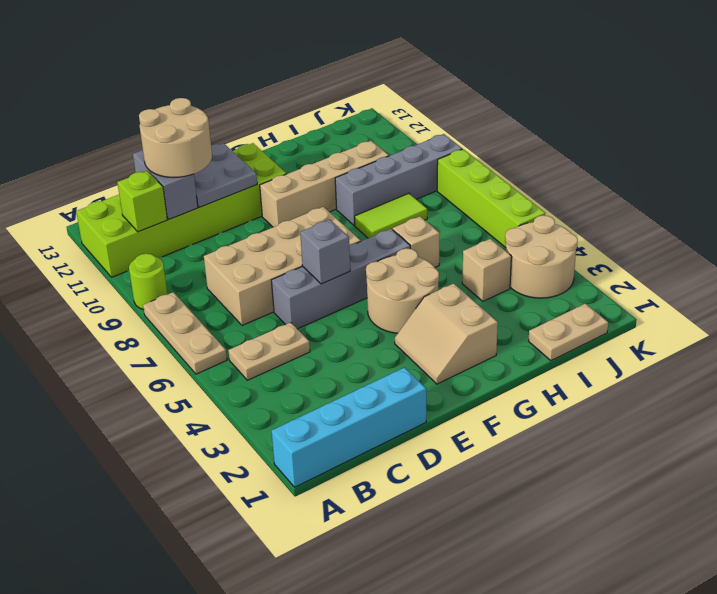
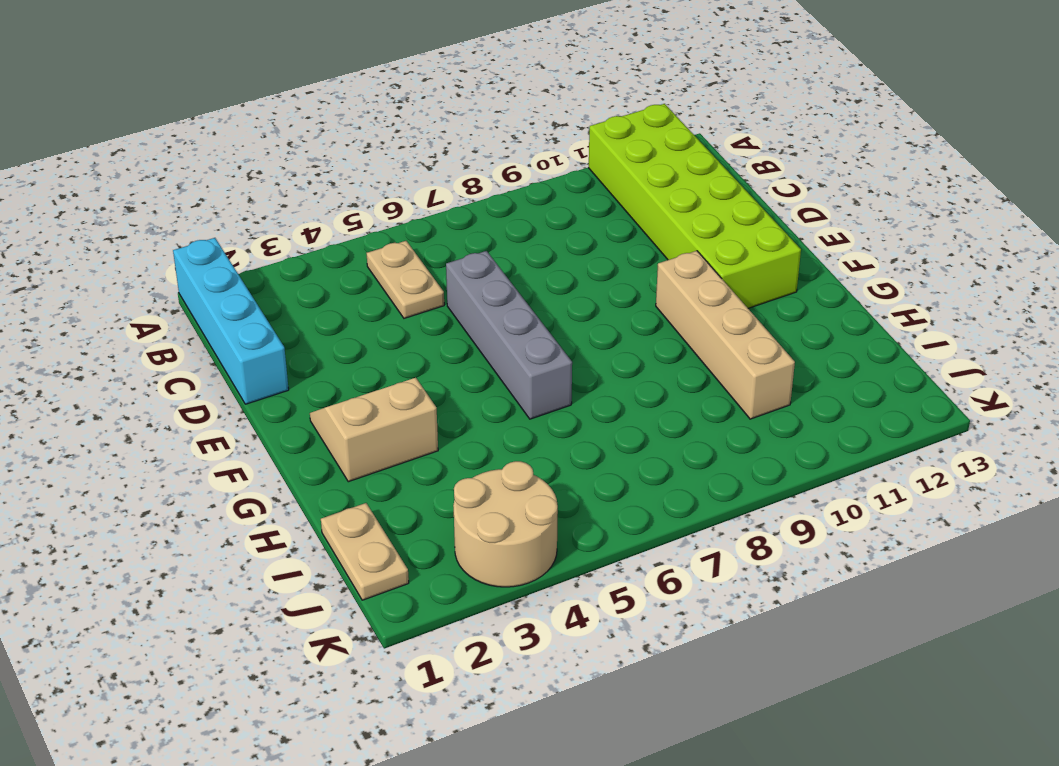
none -> tan plate A6:A8 level 1
none -> lime round brick A9 level 1
none -> tan brick C7:F8 level 1

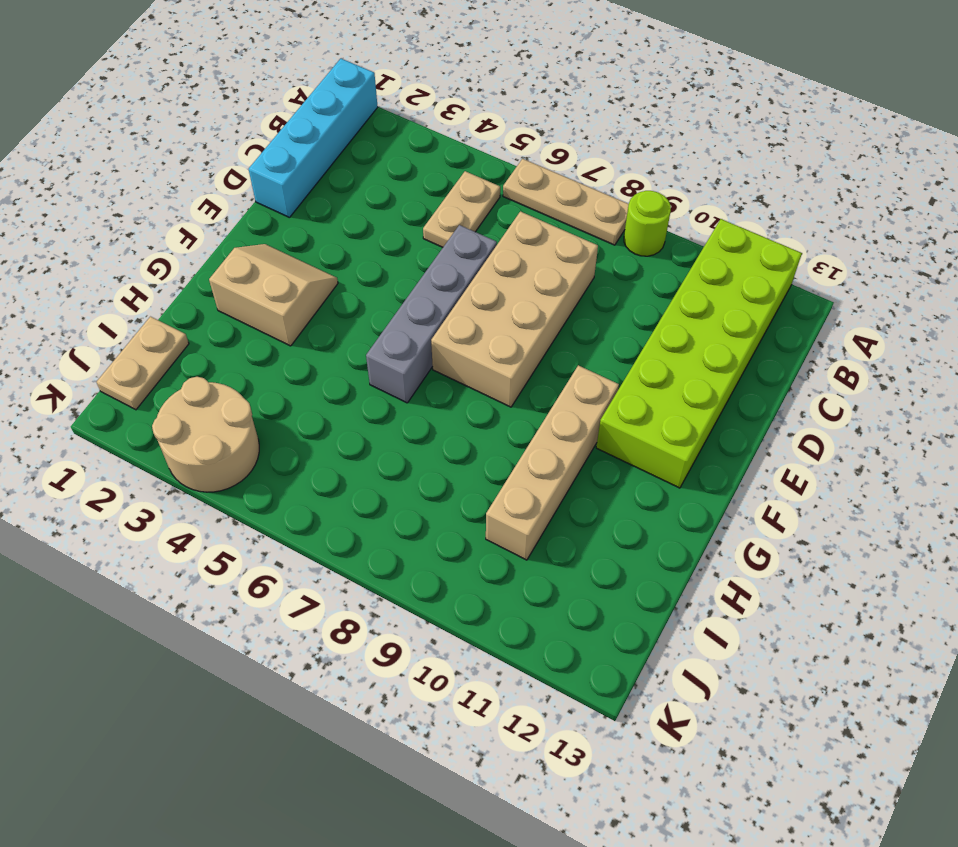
none -> tan round brick F4:G5 level 1
none -> tan brick H6 level 1
none -> lime tile H8:I8 level 1

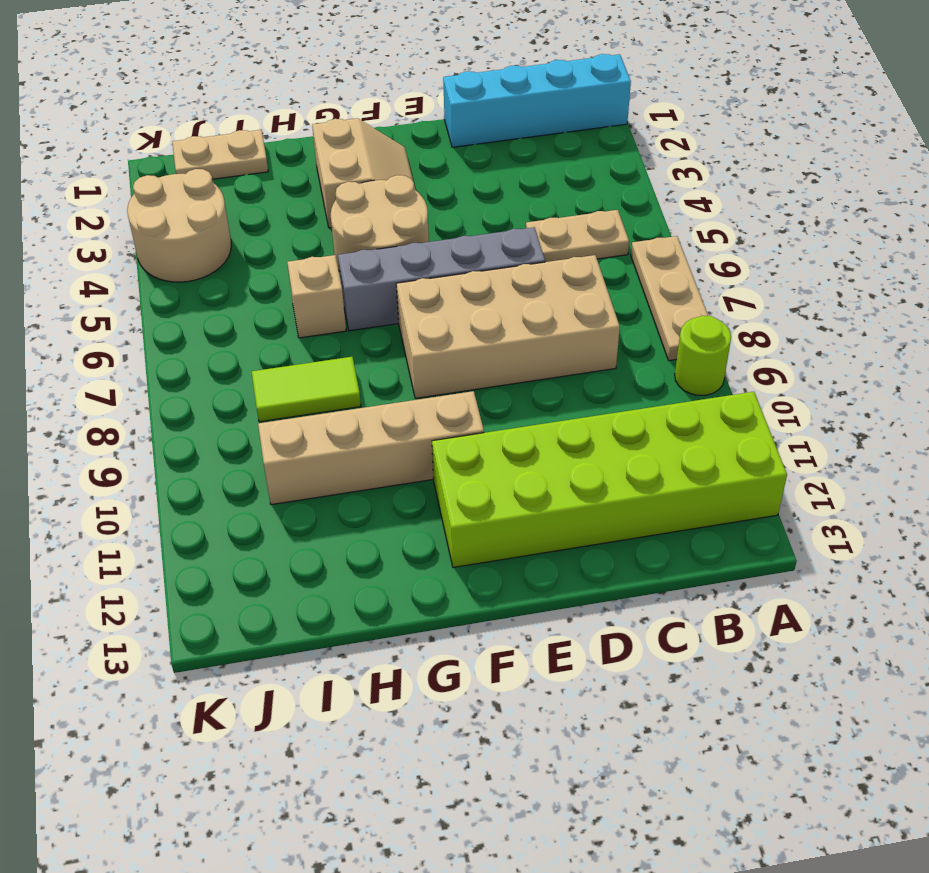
none -> grey brick H9:K9 level 1
none -> tan brick I4 level 1
none -> lime brick K5:K8 level 1

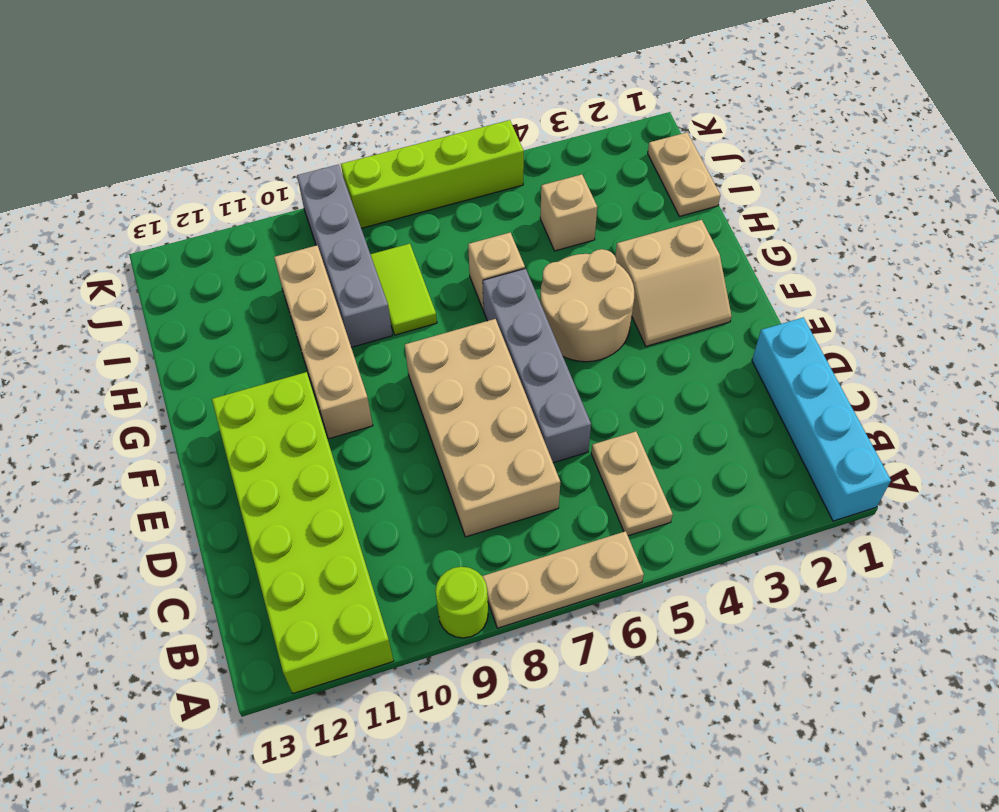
none -> tan round brick J3:K4 level 1
none -> lime brick B11 level 2
none -> grey brick C11:C12 level 2

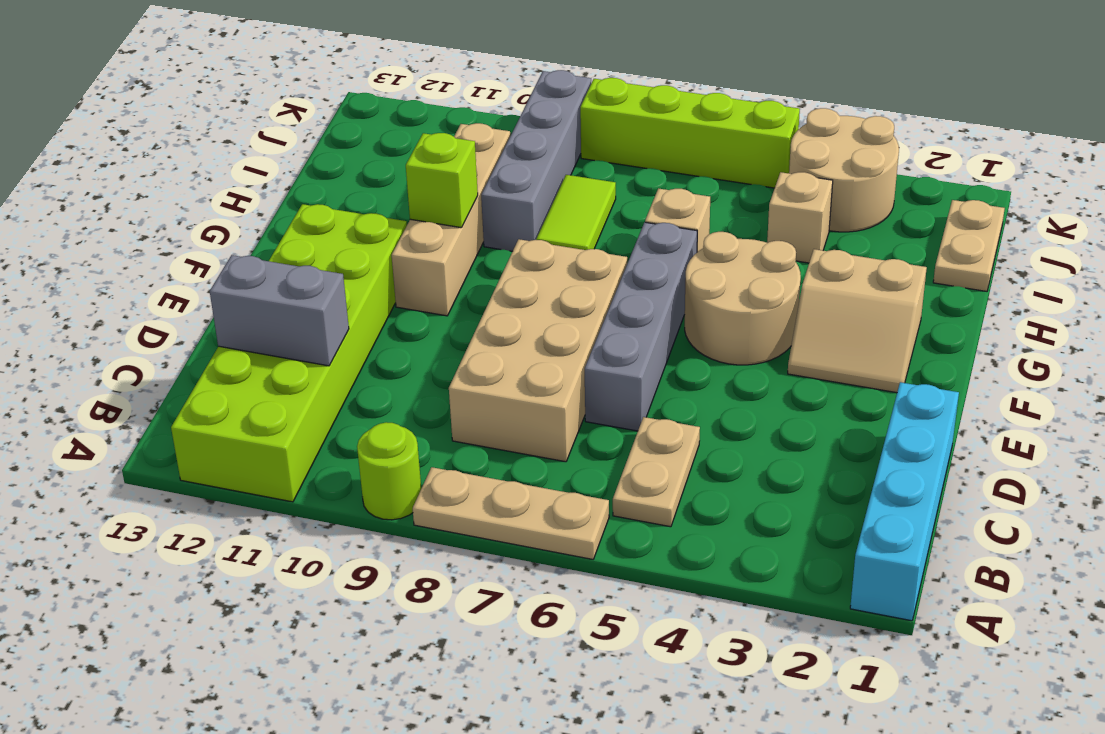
lime brick G10 level 2 -> lime brick B11 level 2
none -> grey plate D11:E12 level 2
none -> grey brick E6 level 2
none -> tan round brick C11:D12 level 3

